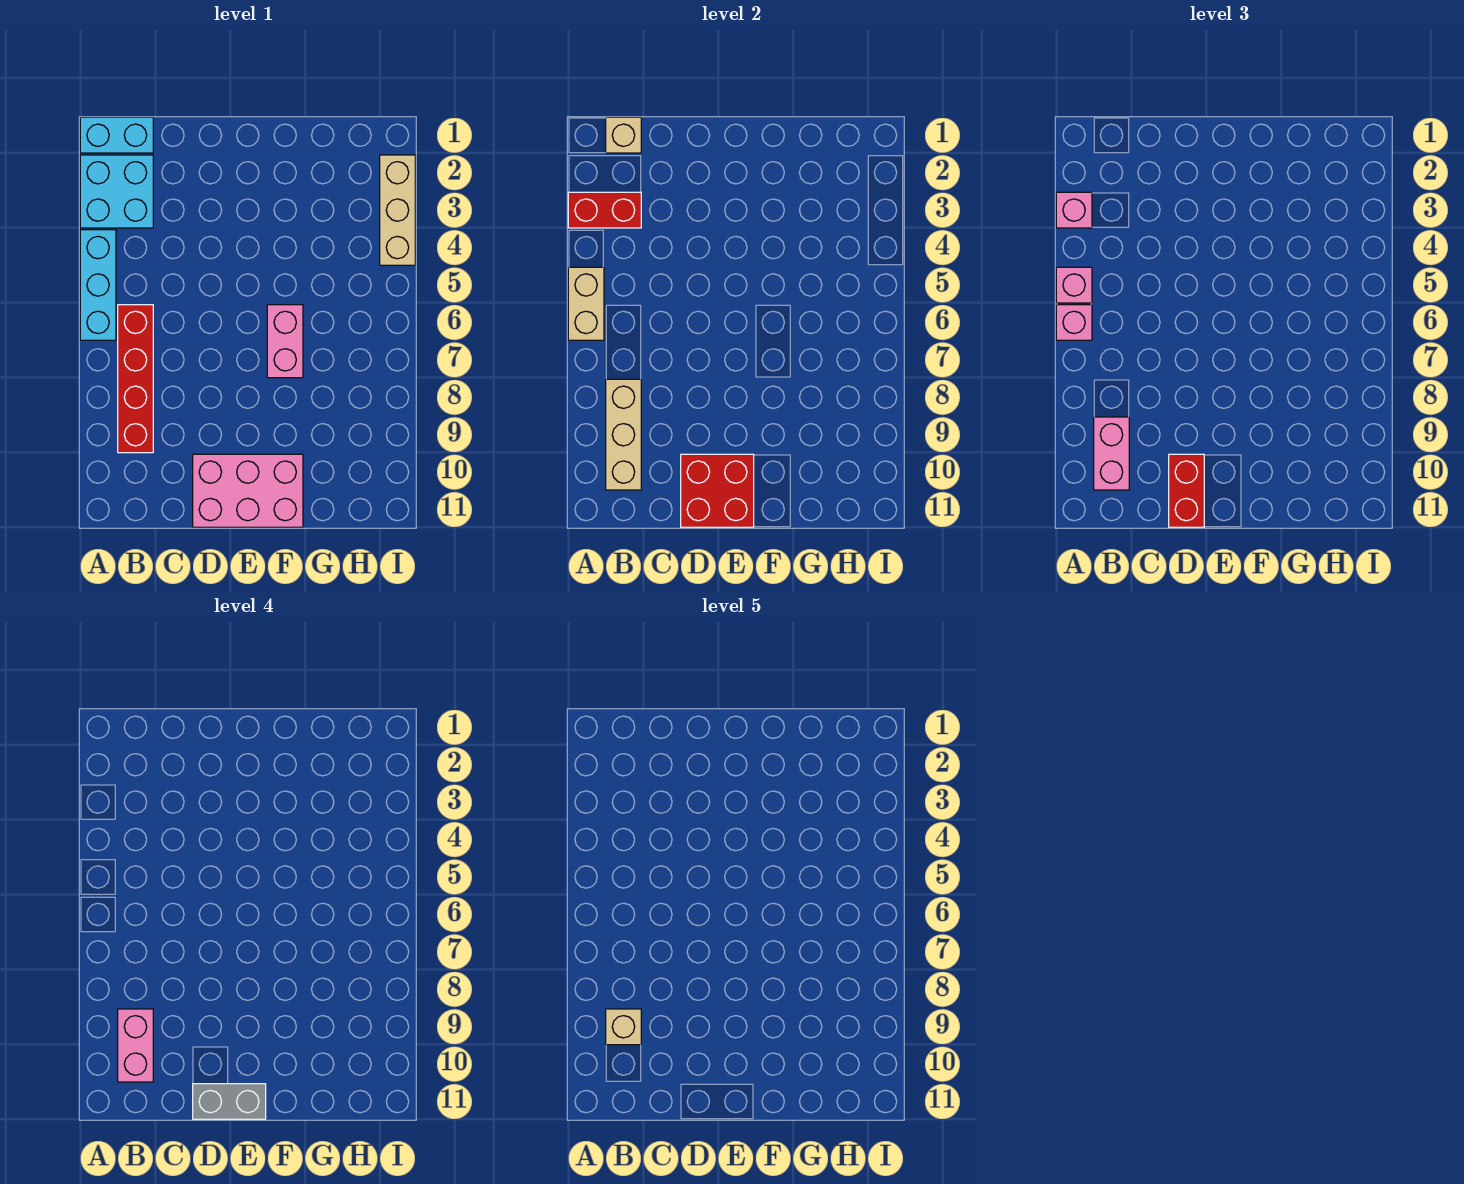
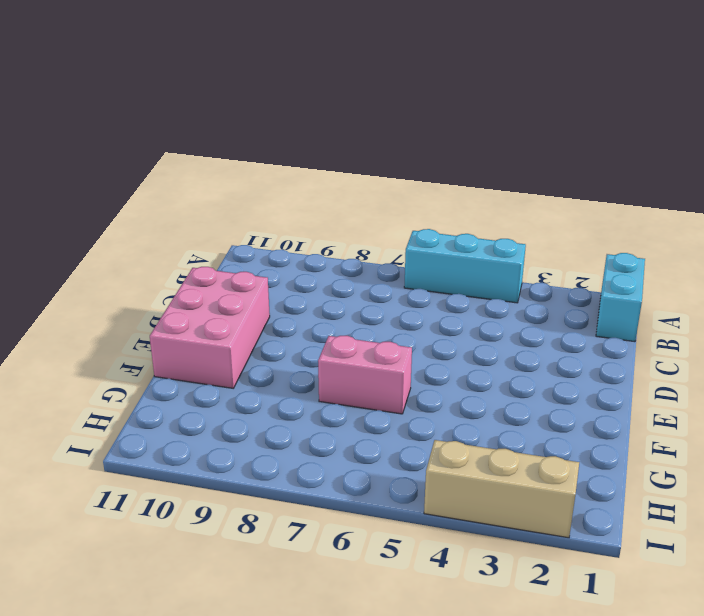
none -> cyan brick A2:B3 level 1
none -> red brick B6:B9 level 1
none -> red brick A3:B3 level 2

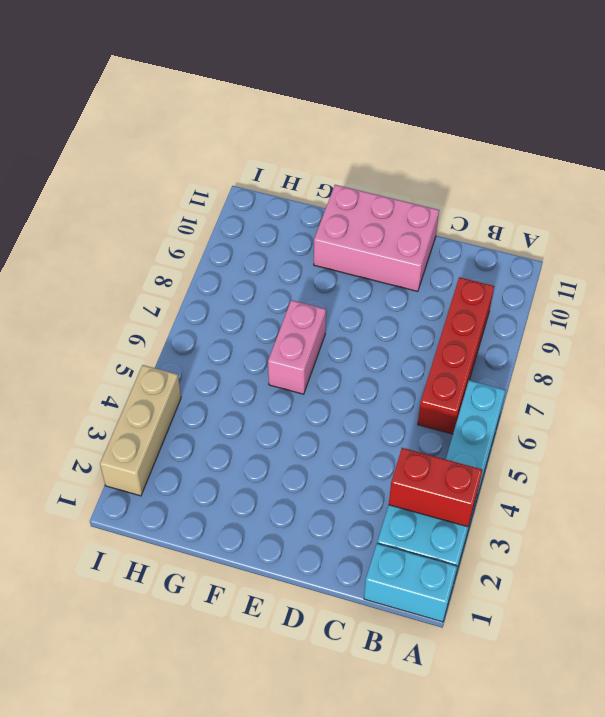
none -> tan brick A5:A6 level 2
none -> tan brick B1 level 2
none -> tan brick B8:B10 level 2

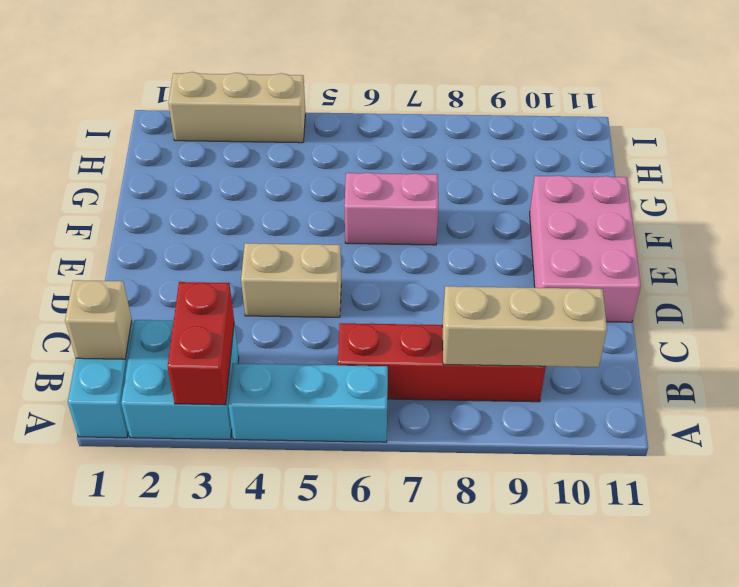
tan brick D4:D5 level 1 -> tan brick A5:A6 level 2
none -> red brick D10:E11 level 2
none -> pink brick A3 level 3
none -> pink brick A5 level 3

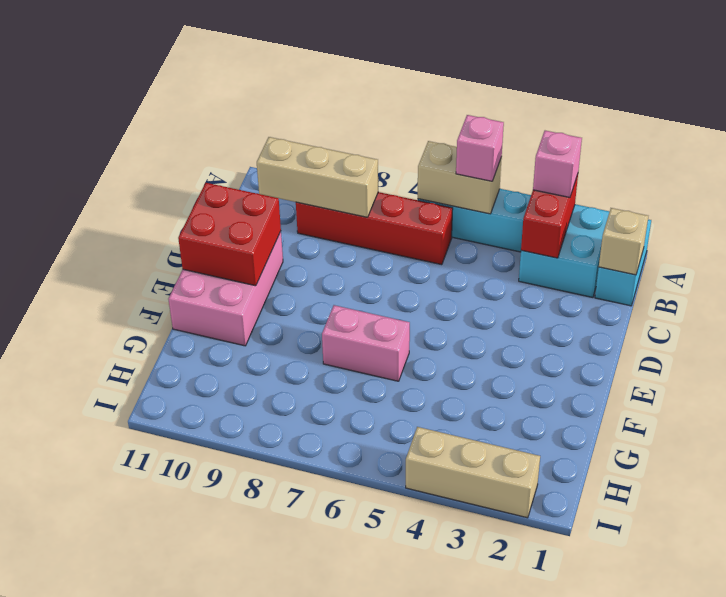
none -> pink brick A6 level 3
none -> pink brick B9:B10 level 3
none -> red brick D10:D11 level 3

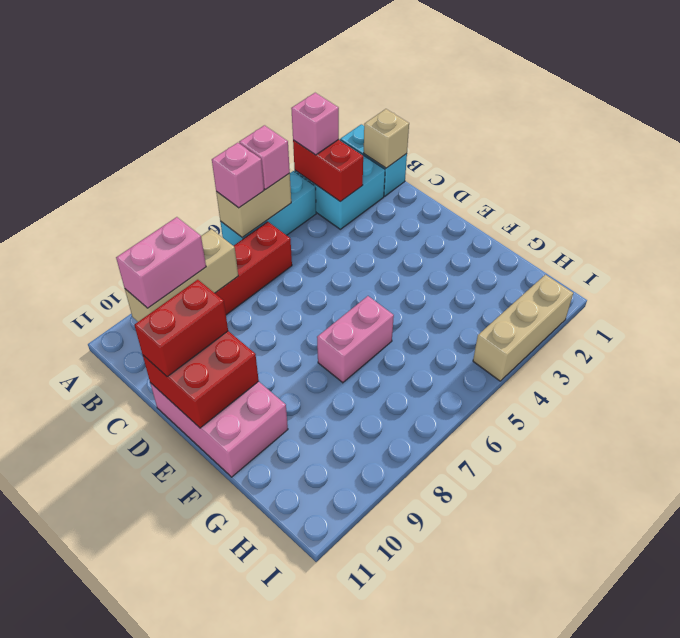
none -> pink brick B9:B10 level 4
none -> grey brick D11:E11 level 4
none -> tan brick B9 level 5

